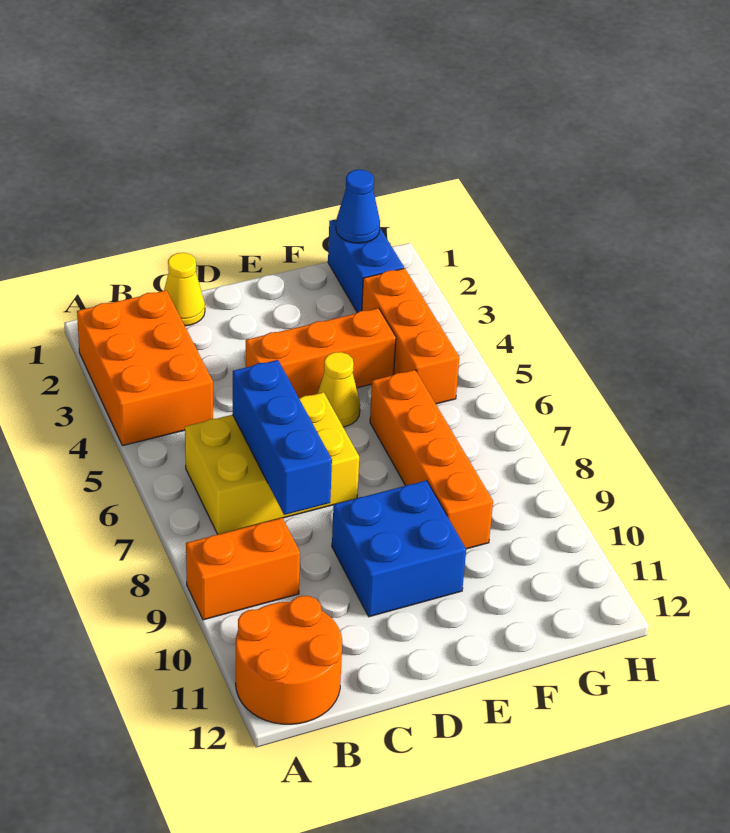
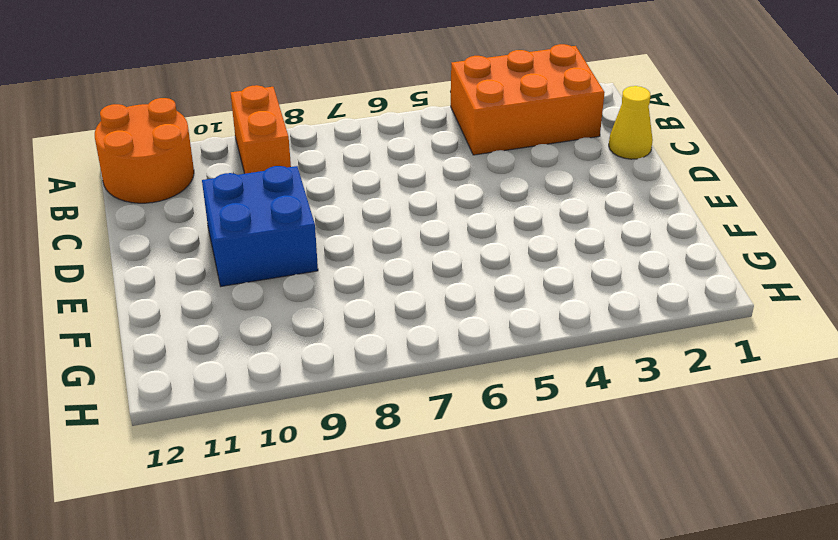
none -> yellow brick B6:D7 level 1
none -> orange brick D4:F4 level 1
none -> yellow cone E5 level 1

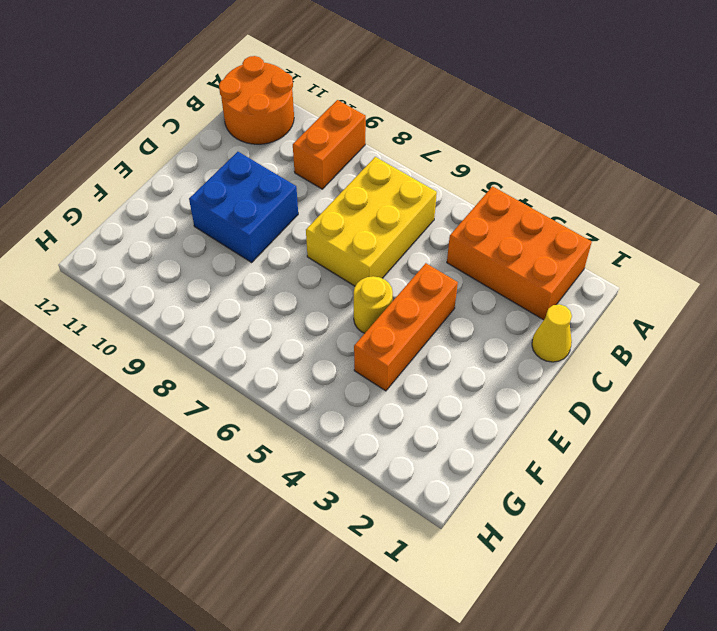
yellow round brick E5 level 1 -> yellow cone E5 level 1
none -> orange brick F6:F9 level 1
none -> blue brick G1:G2 level 1
none -> orange brick G3:G5 level 1

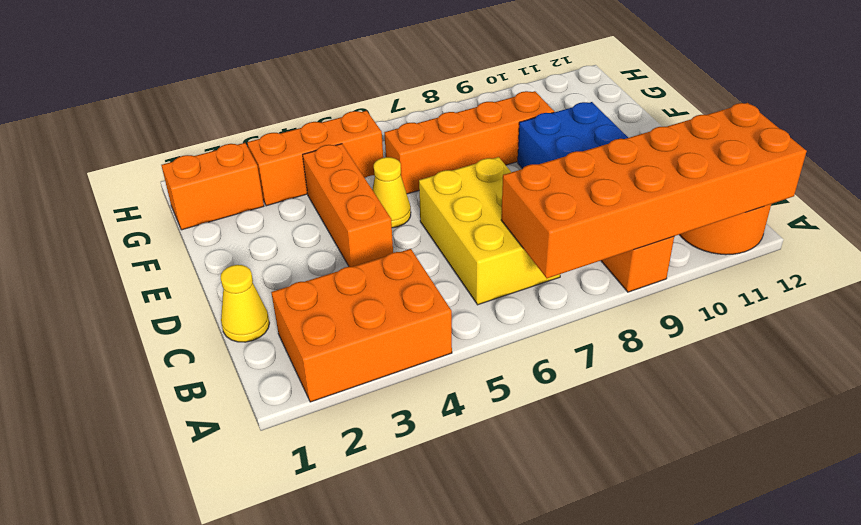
orange brick A7:B12 level 2 -> none
orange brick G1:G2 level 1 -> blue brick G1:G2 level 1
none -> blue brick C6:C8 level 2
none -> blue cone G1 level 2

